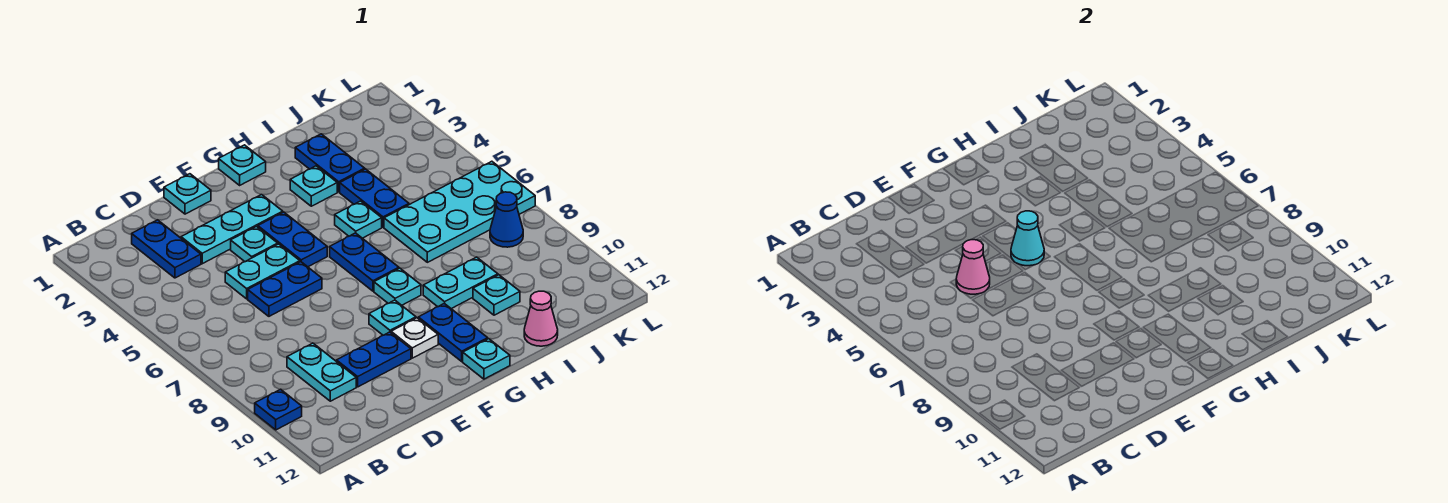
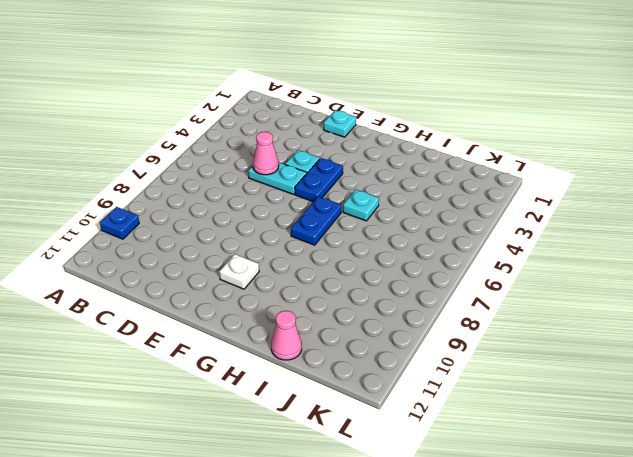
none -> blue plate C2:C3 level 1
none -> cyan plate C9:C10 level 1
none -> cyan plate D3:F3 level 1

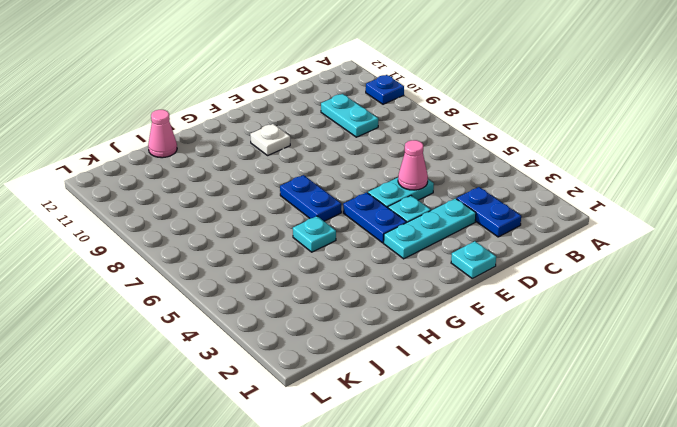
none -> blue plate D6:E6 level 1
none -> blue plate D10:E10 level 1
none -> cyan plate F9 level 1

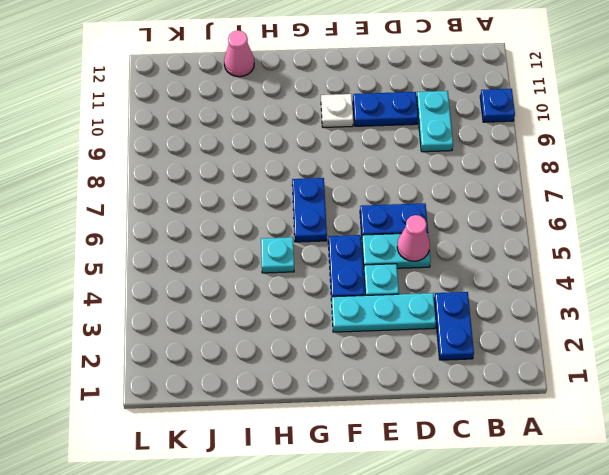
none -> cyan plate E1 level 1
none -> cyan plate F9 level 1
none -> cyan plate G1 level 1

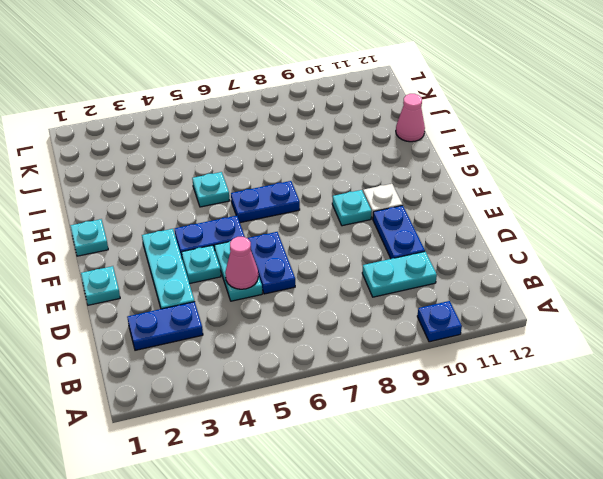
none -> cyan plate G8 level 1
none -> blue plate G10:G11 level 1
none -> cyan plate G12 level 1

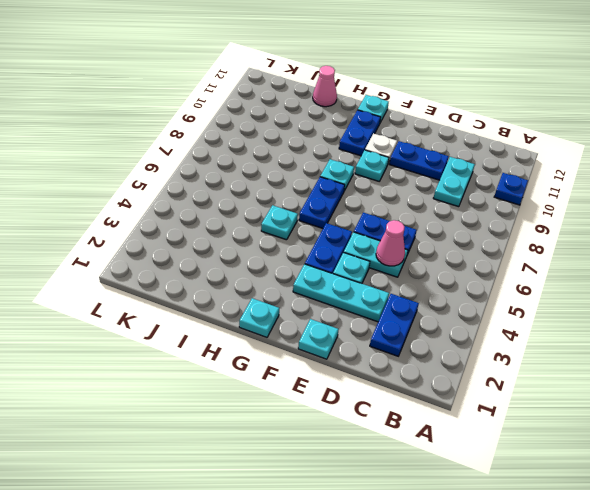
none -> cyan plate H3 level 1
none -> cyan plate H9:I9 level 1
none -> blue plate I2:I3 level 1

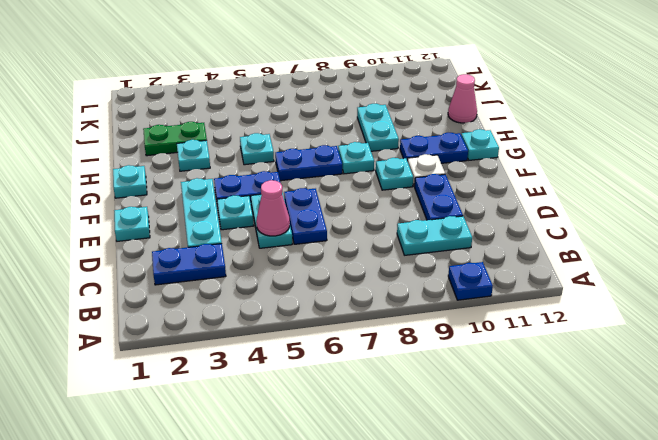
green plate I2:I3 level 1 -> blue plate I2:I3 level 1
none -> blue plate I4:I5 level 1
none -> cyan plate I6:L7 level 1
none -> cyan plate I10 level 1

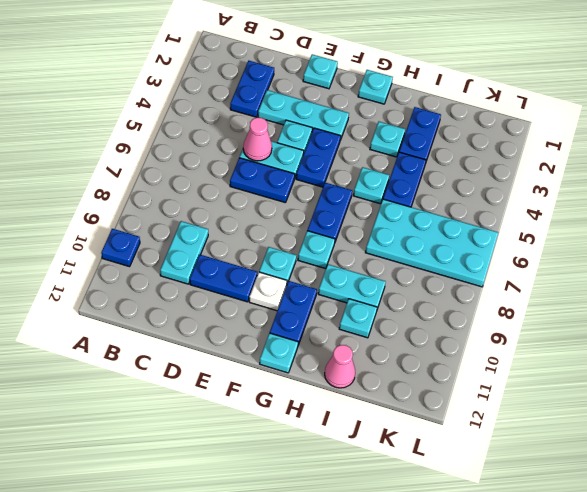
none -> blue cone K8 level 1
none -> cyan cone F5 level 2

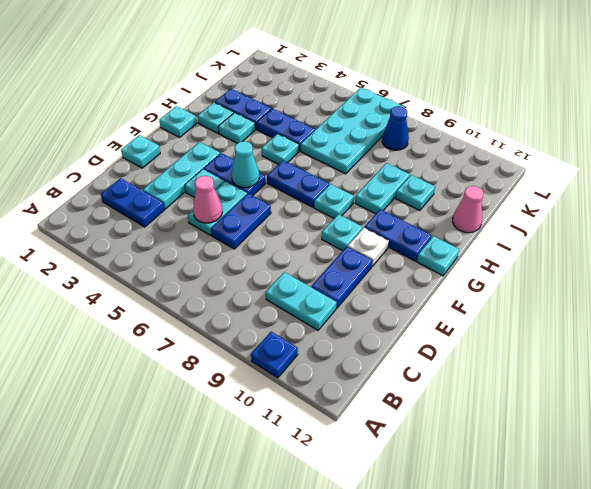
cyan plate H2 level 1 -> none

